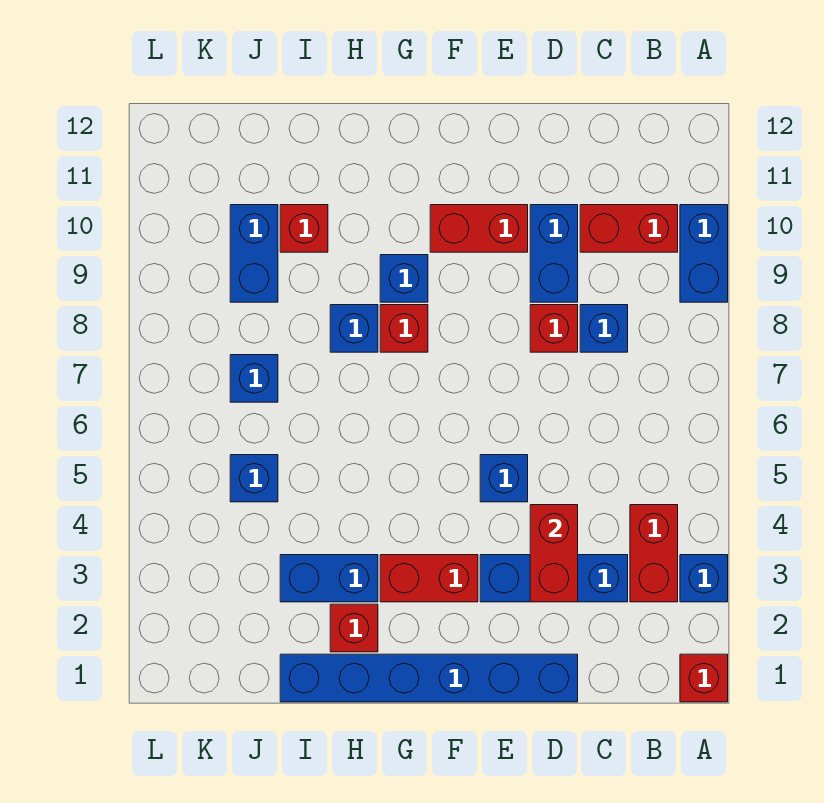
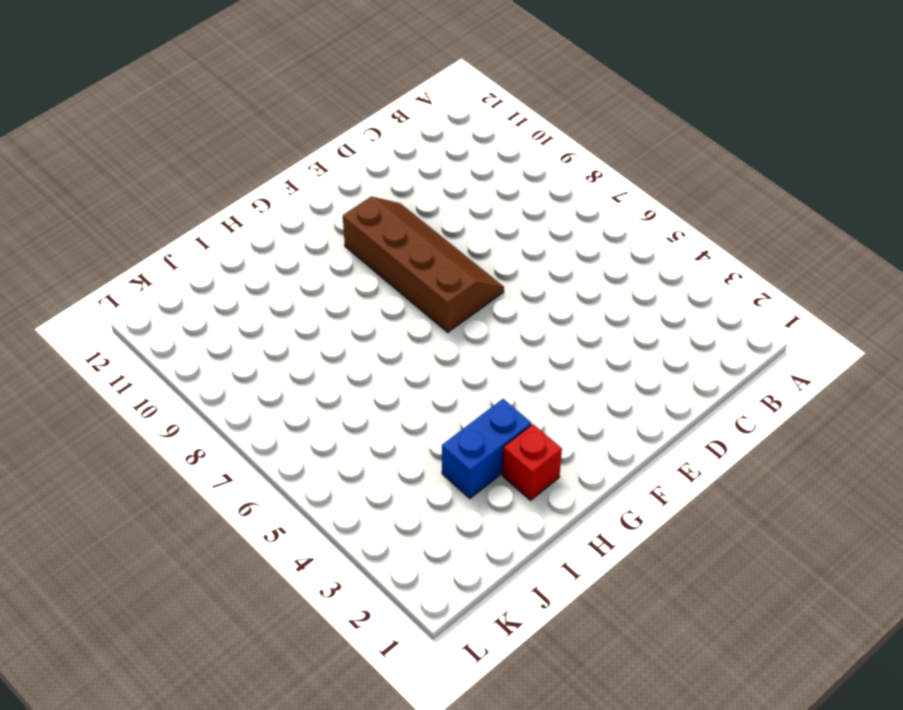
brown slope E7:F10 level 1 top F -> red brick E10:F10 level 1
none -> red brick A1 level 1
none -> blue brick A3 level 1
none -> blue brick A9:A10 level 1

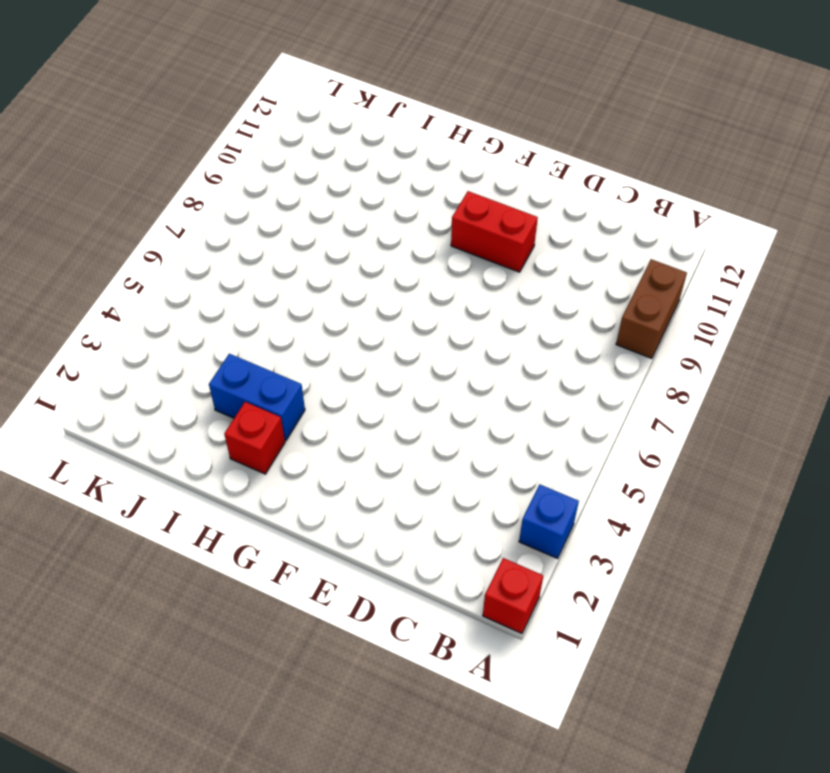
brown brick A9:A10 level 1 -> blue brick A9:A10 level 1
none -> red brick B3:B4 level 1
none -> red brick B10:C10 level 1
none -> blue brick C3:E3 level 1

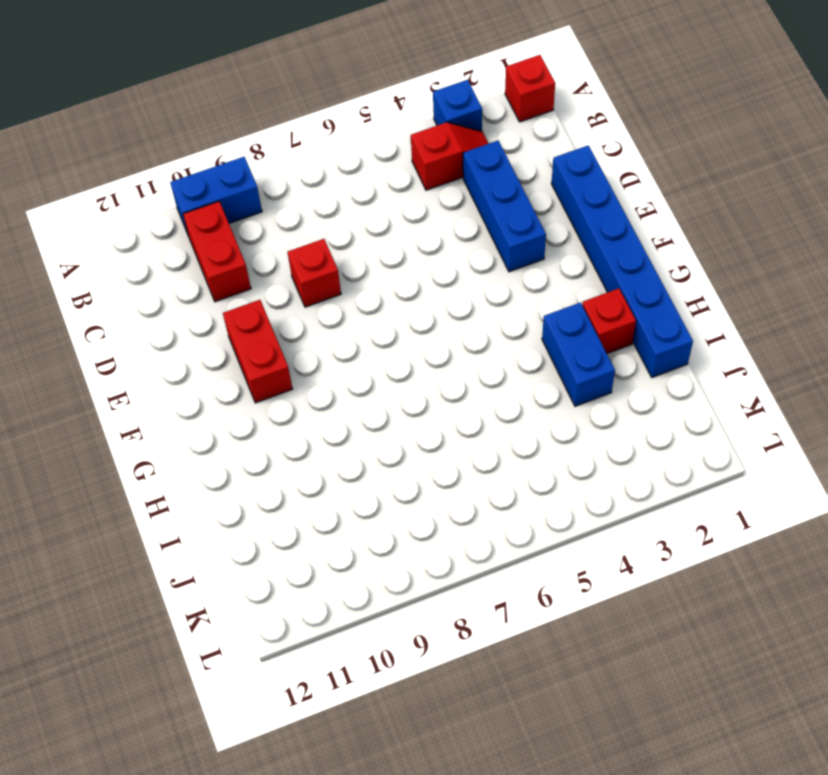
red slope B3:B4 level 1 top 4 -> red brick B3:B4 level 1
none -> blue brick C8 level 1
none -> blue brick D9:D10 level 1
none -> blue brick E5 level 1

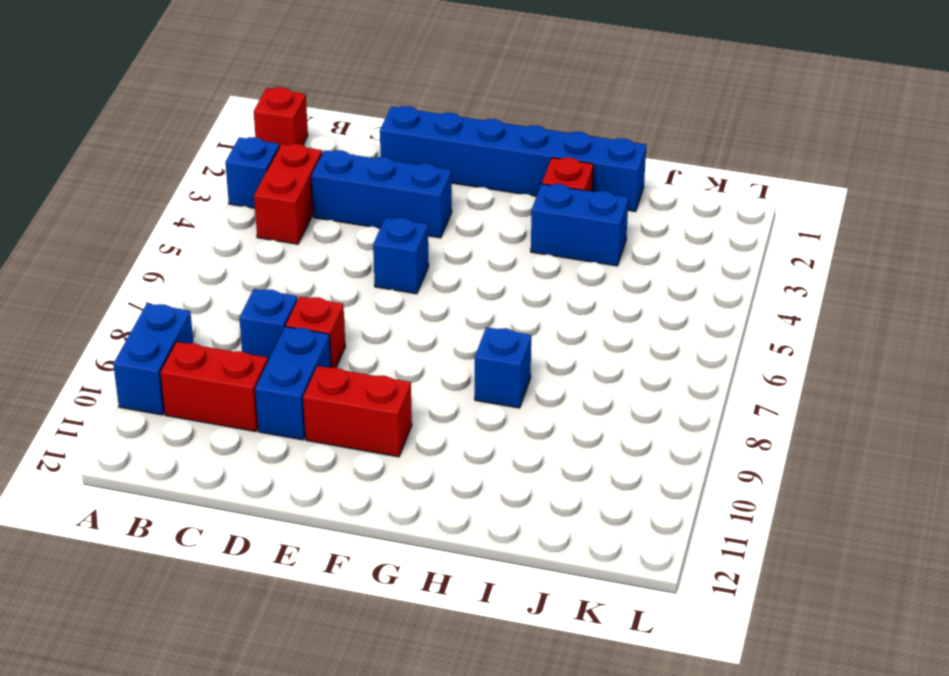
none -> red brick F3:G3 level 1
none -> red brick G8 level 1
none -> blue brick G9 level 1

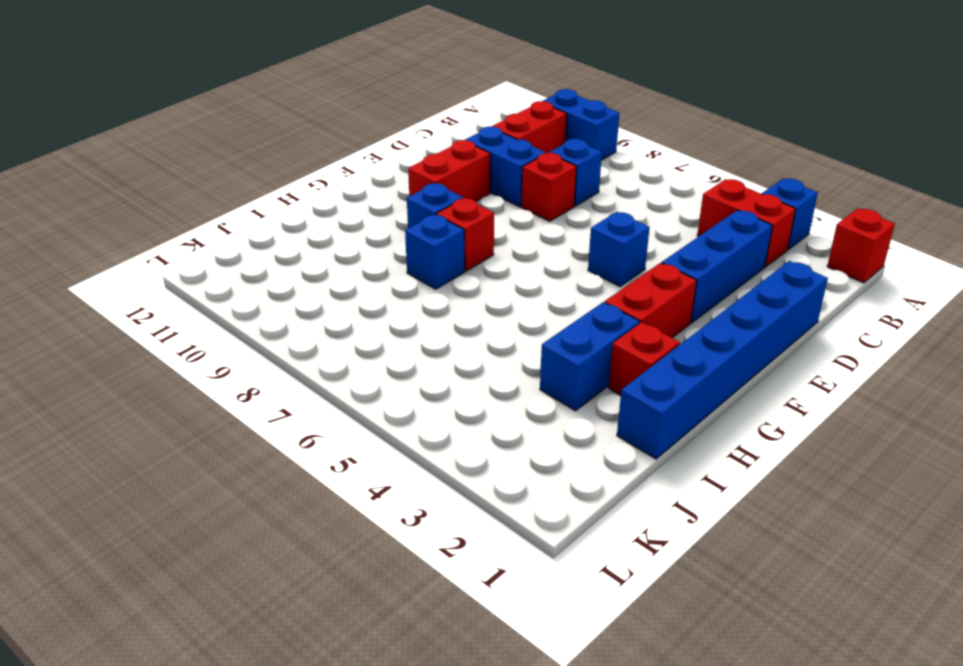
none -> red brick I10 level 1
none -> blue brick J5 level 1
none -> blue brick J7 level 1

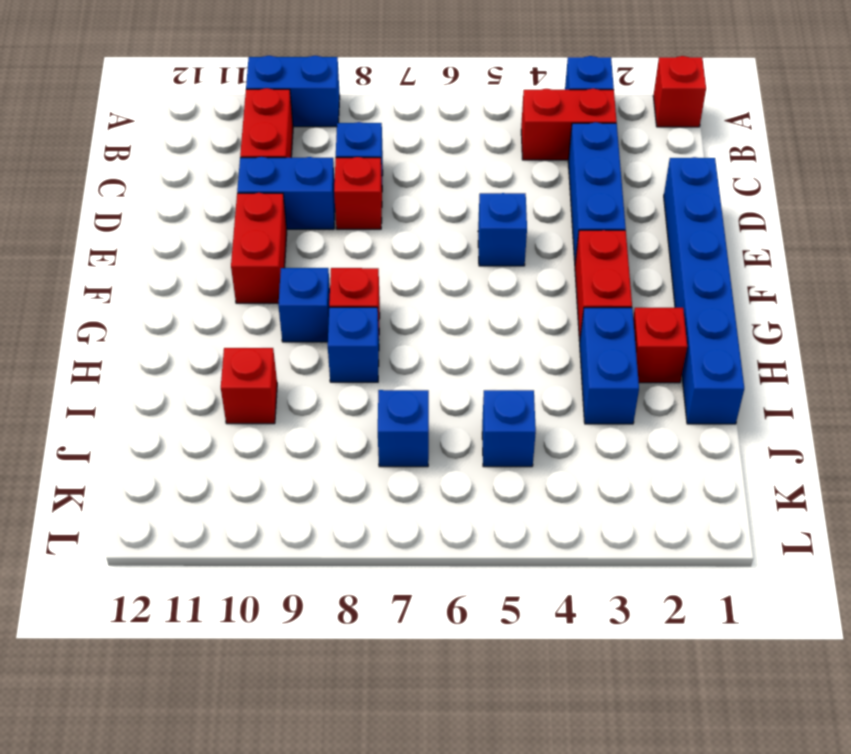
none -> blue brick J9:J10 level 1
none -> red brick D3:D4 level 2

